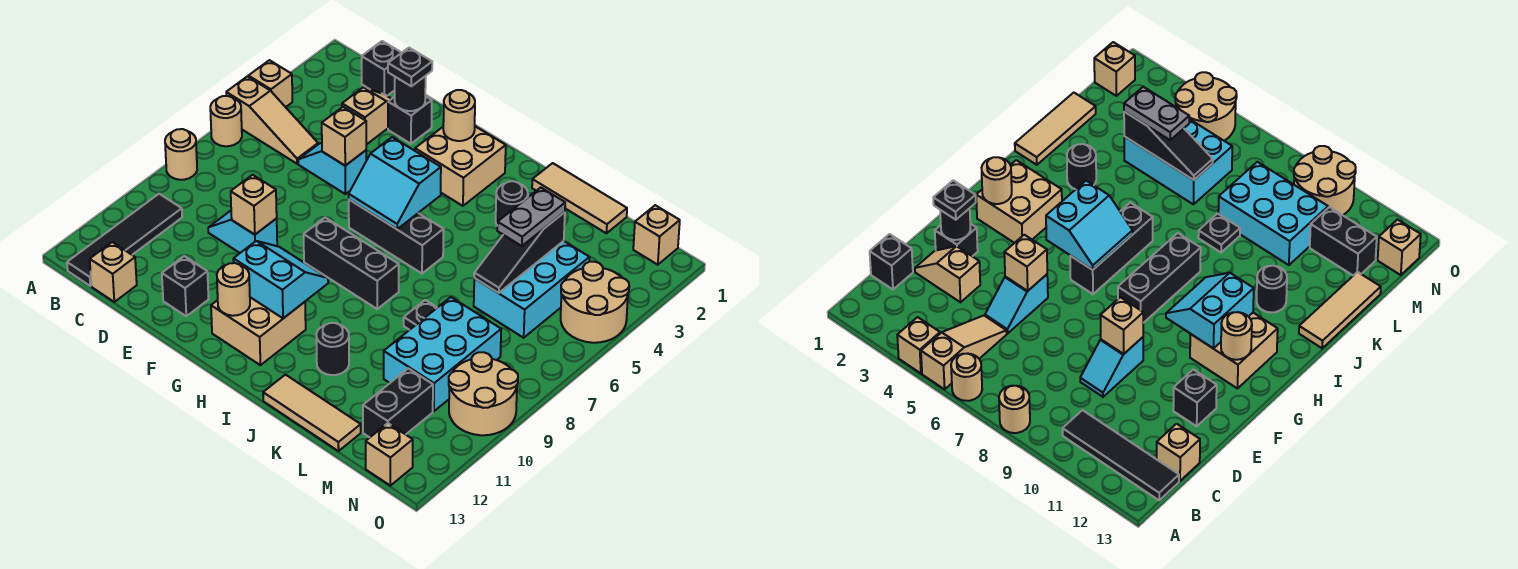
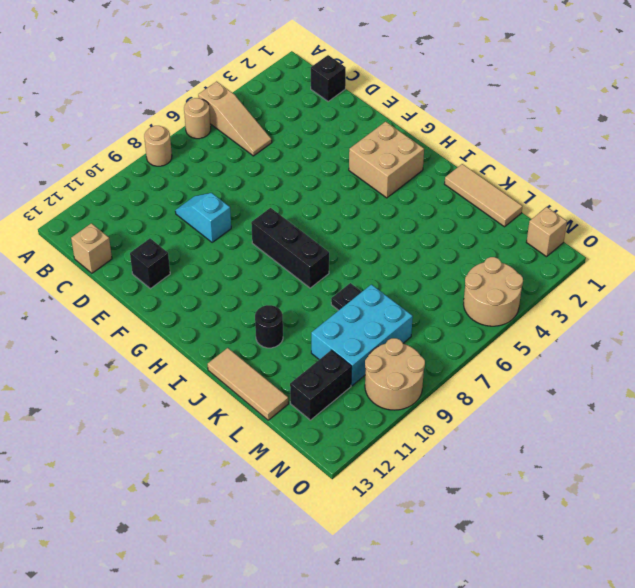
none -> tan brick A4 level 1
none -> black tile B10:B13 level 1
none -> tan slope D2:D3 level 1 top 3
none -> cyan slope D5:E5 level 1 top E

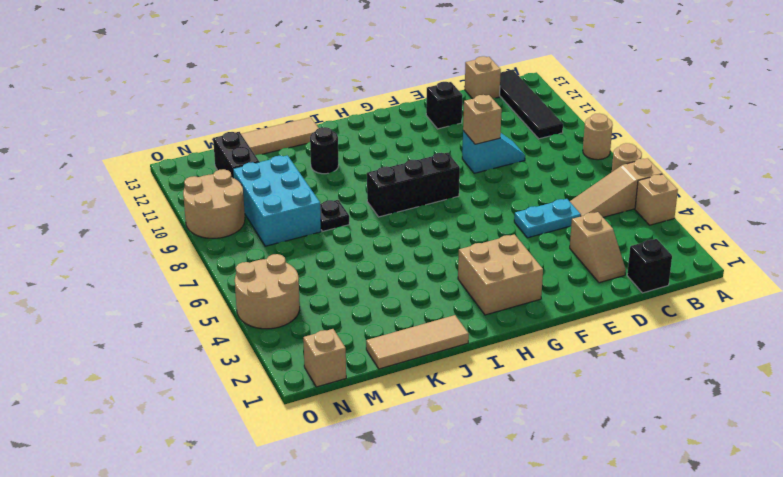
cyan plate D5:E5 level 1 -> cyan slope D5:E5 level 1 top E
none -> black brick E2 level 1
none -> black brick G6:I6 level 1
none -> tan brick G11:H12 level 1
none -> black round brick J3 level 1

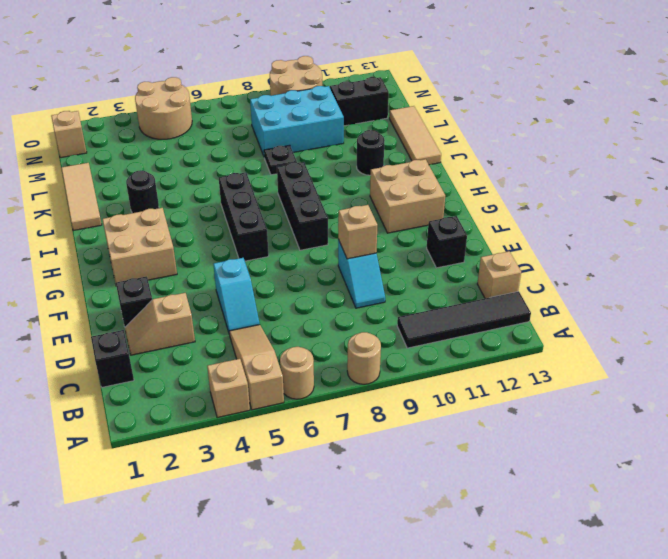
none -> cyan brick L4:M6 level 1
none -> tan brick N13 level 1
none -> black round brick E2 level 2
none -> tan brick E5 level 2

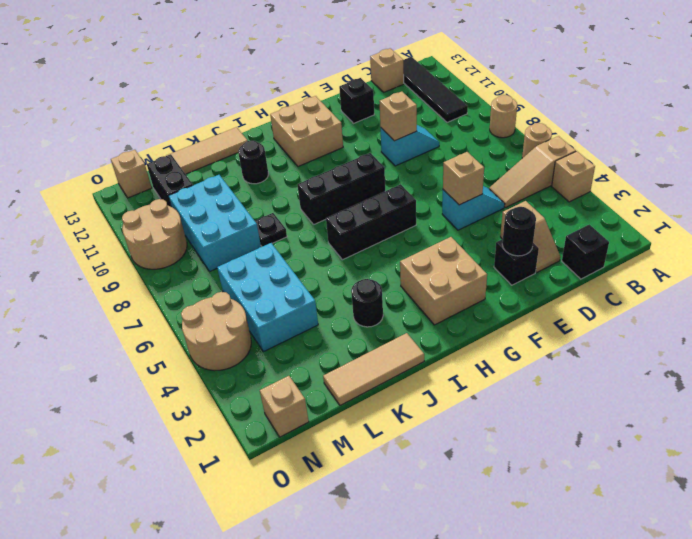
none -> tan round brick G2 level 2
none -> cyan slope G5:H6 level 2 top 5
none -> cyan slope G10:H11 level 2 top 11
none -> tan round brick G12 level 2

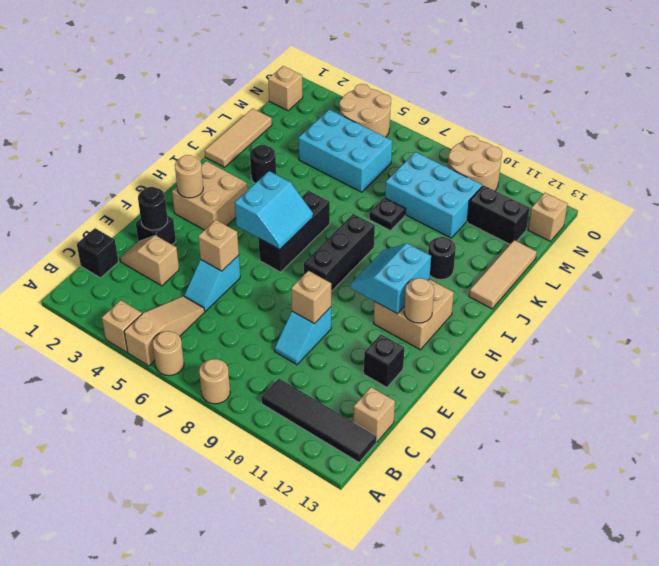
none -> black slope L4:L6 level 2 top 4
none -> black plate E2 level 3
none -> grey plate L4:L5 level 3

